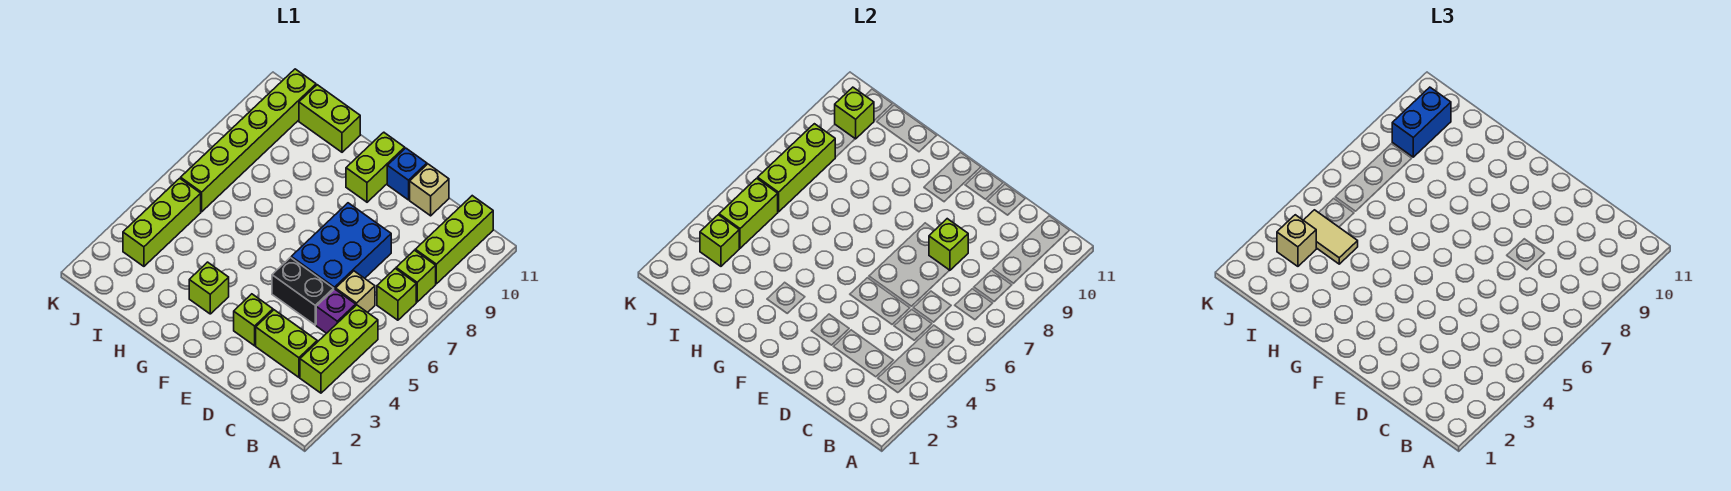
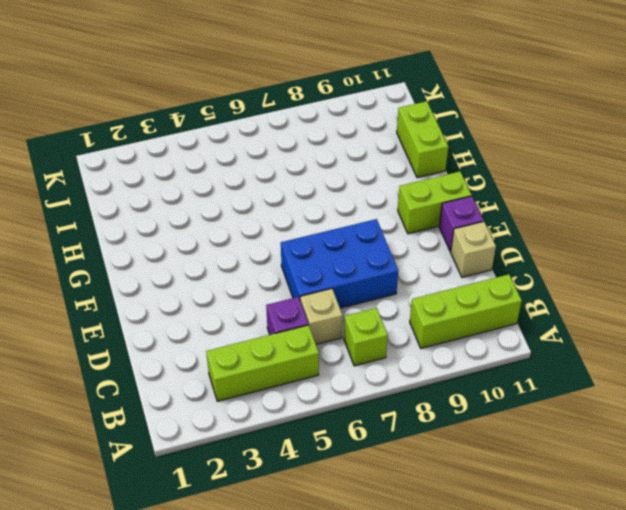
purple brick E11 level 1 -> blue brick E11 level 1
none -> lime brick B8 level 1
none -> lime brick C3:D3 level 1
none -> black brick D5:E5 level 1

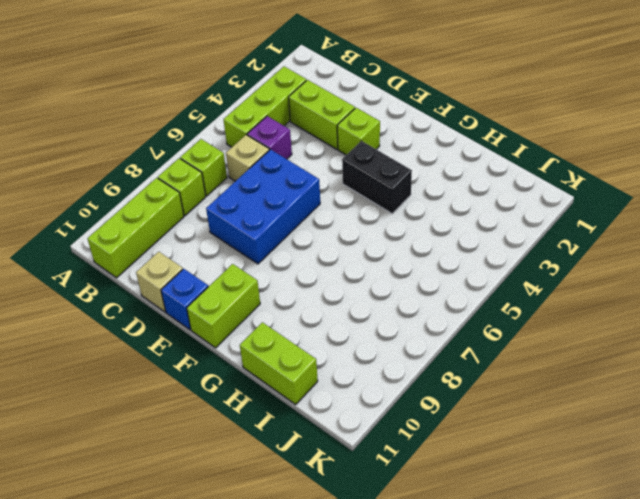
black brick F4:G4 level 1 -> black brick D5:E5 level 1
none -> lime brick G3 level 1
none -> lime brick J3:J5 level 1
none -> lime brick J6:J11 level 1

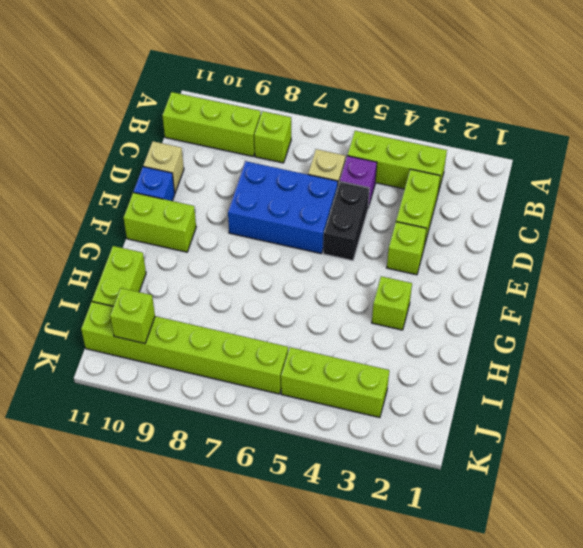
none -> lime brick B7 level 1
none -> lime brick D8 level 2
none -> lime brick J3 level 2

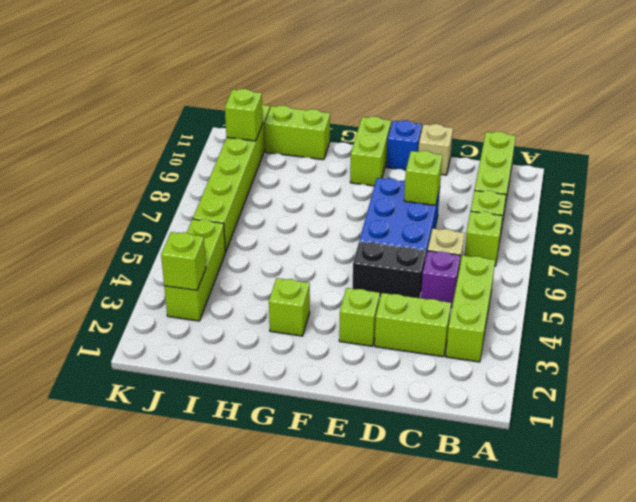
none -> lime brick J4:J5 level 2
none -> lime brick J6:J8 level 2
none -> tan tile I4:J4 level 3

